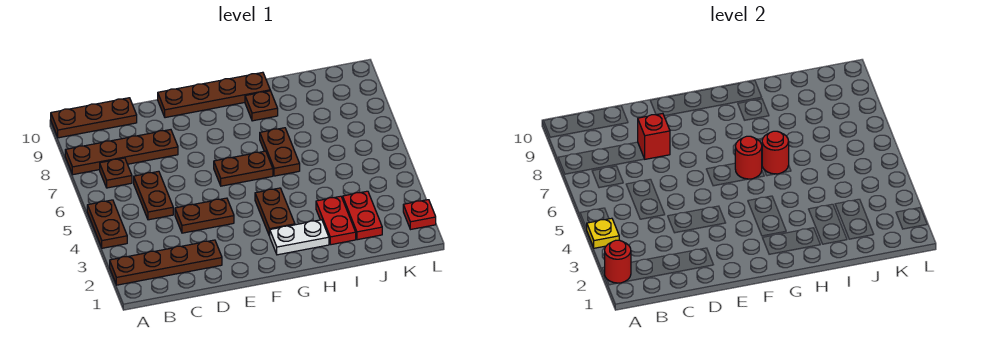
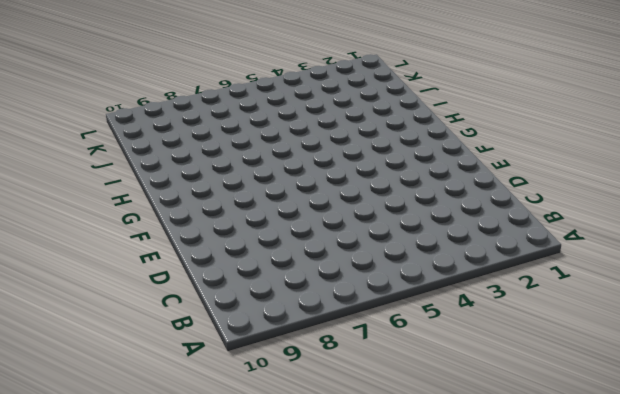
none -> brown plate A2:D2 level 1
none -> brown plate A4:A5 level 1
none -> brown plate A8:D8 level 1

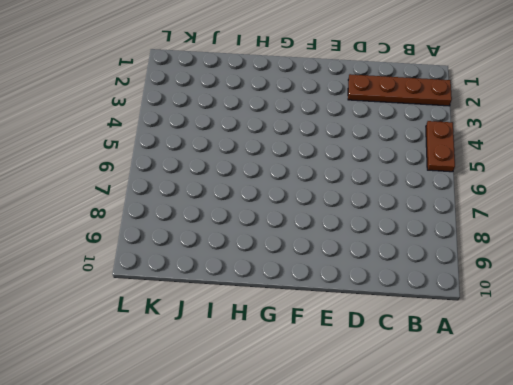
none -> brown plate A8:D8 level 1
none -> brown plate A10:C10 level 1
none -> brown plate B7 level 1

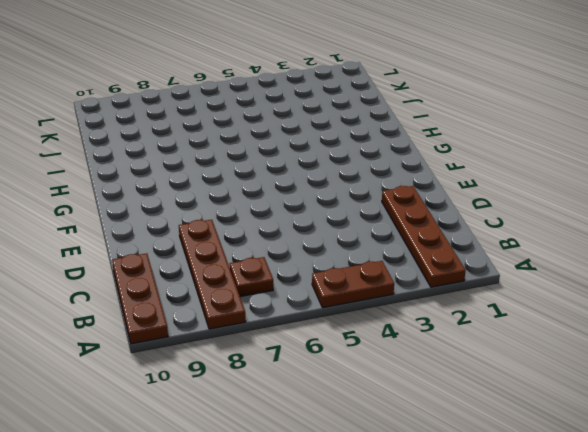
none -> brown plate C5:C6 level 1
none -> brown plate D4:E4 level 1
none -> brown plate E10:H10 level 1

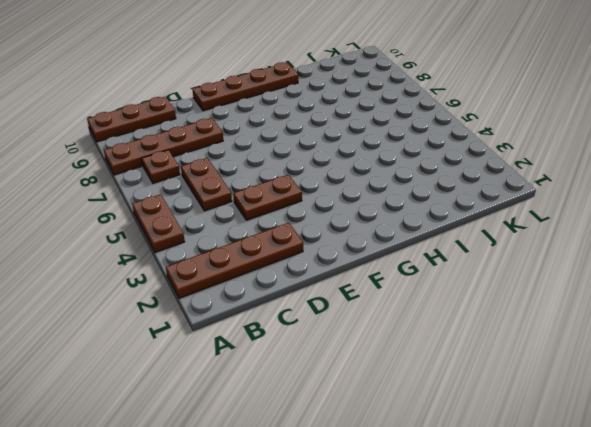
none -> brown plate F6:G6 level 1
none -> white plate G2:H2 level 1
none -> brown plate G3:G4 level 1

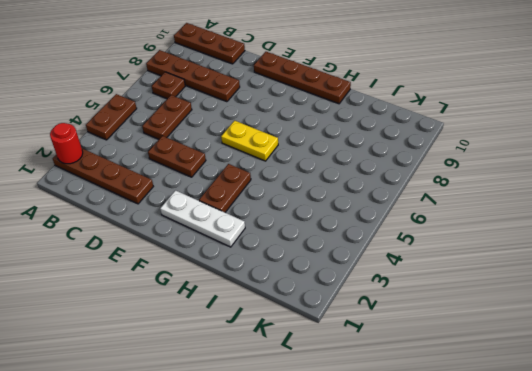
white plate F2:H2 level 1 -> white plate G2:H2 level 1
yellow plate F6:G6 level 1 -> brown plate F6:G6 level 1
none -> brown plate H6:H7 level 1
none -> brown plate H9 level 1
none -> red plate I2:I3 level 1

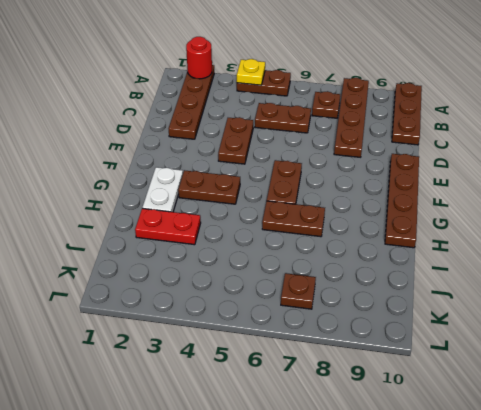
brown plate K7 level 1 -> brown plate H9 level 1
none -> red plate J2:J3 level 1
none -> red plate L2 level 1
none -> red brick D8 level 2

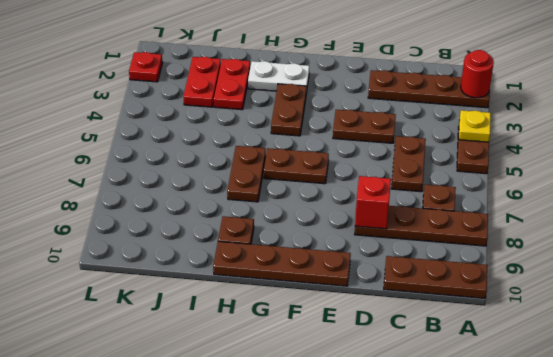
none -> red round brick G6 level 2
none -> red round brick H6 level 2

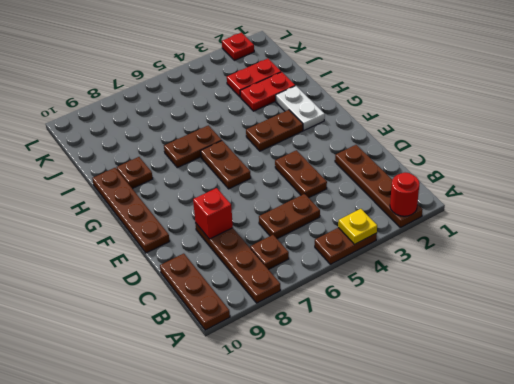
none -> red round brick G6 level 2
none -> red round brick H6 level 2

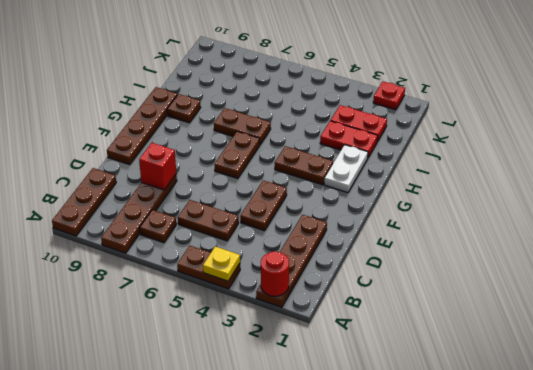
none -> red round brick G6 level 2
none -> red round brick H6 level 2

